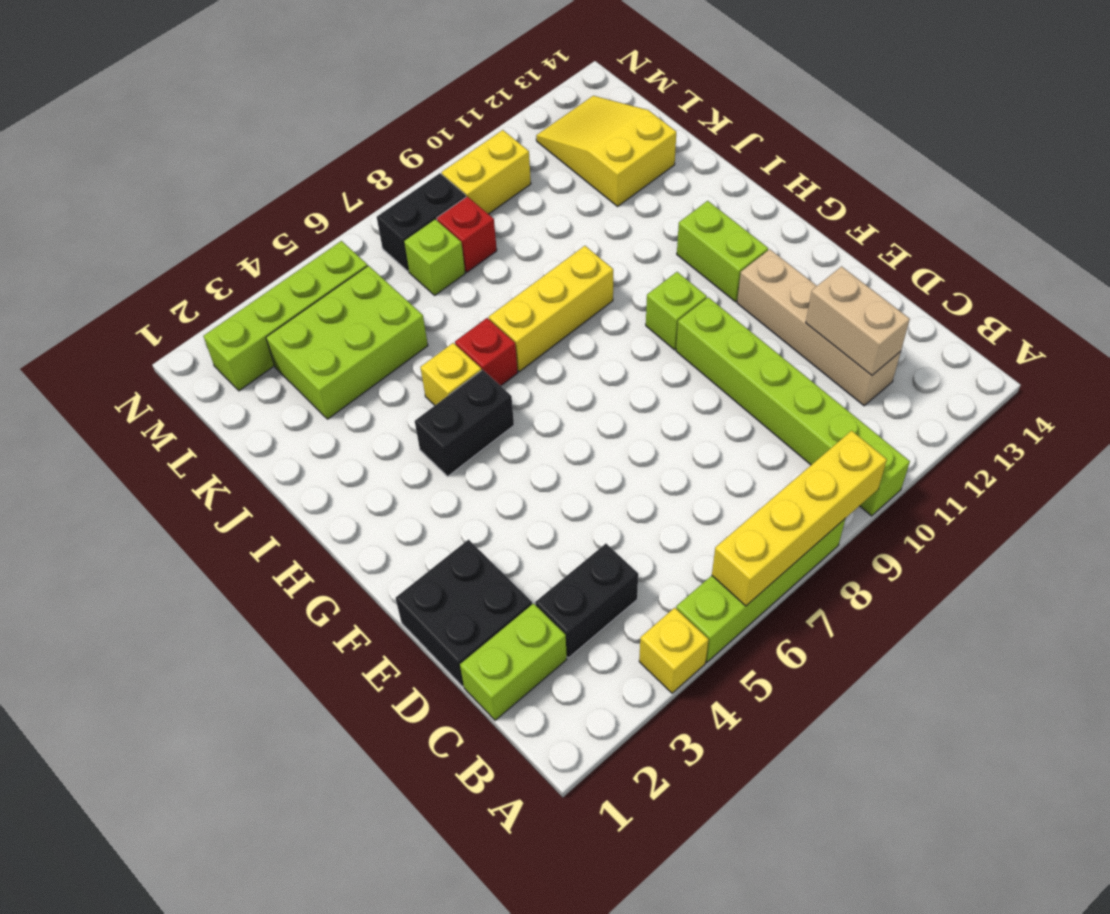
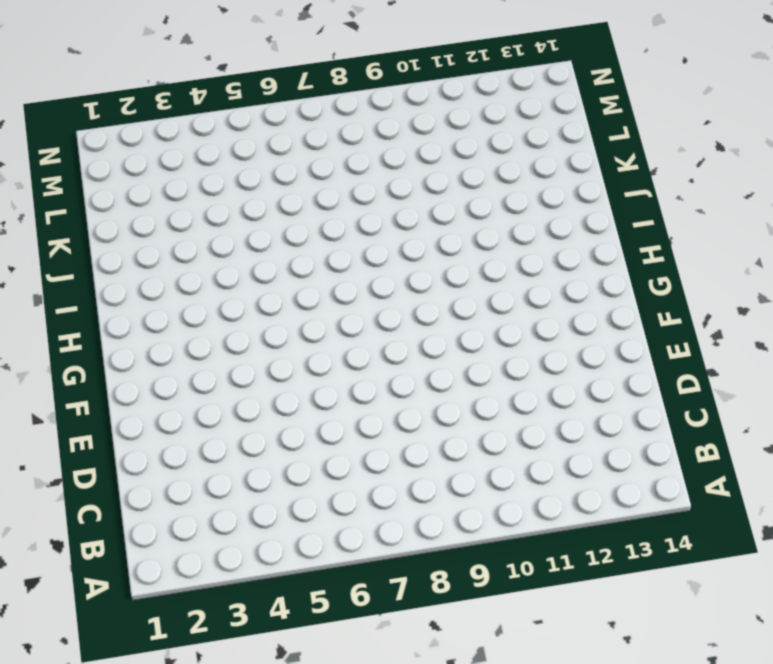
none -> yellow brick A4 level 1
none -> lime brick A5:A8 level 1
none -> lime brick A10:F10 level 1

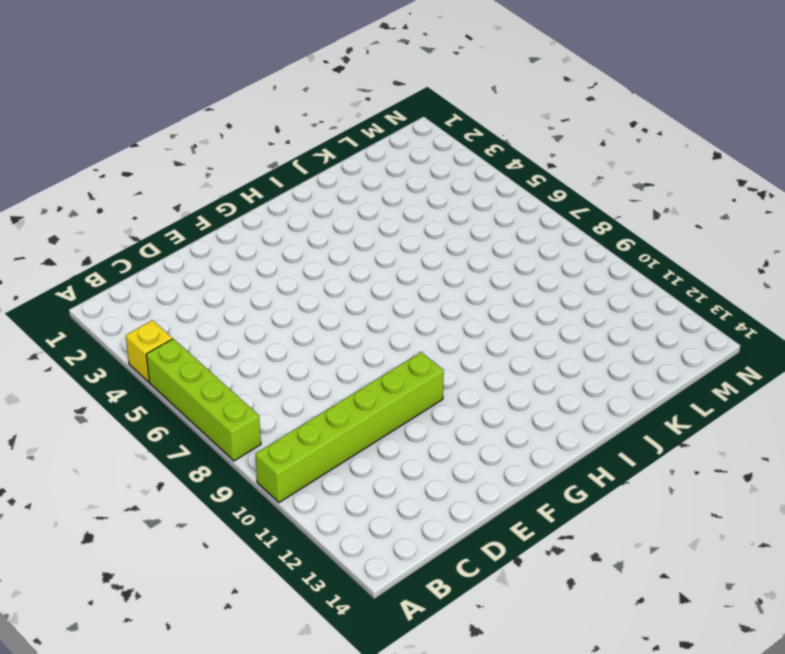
none -> lime brick C1:C2 level 1
none -> black brick C3:C4 level 1
none -> tan brick C12:F12 level 1

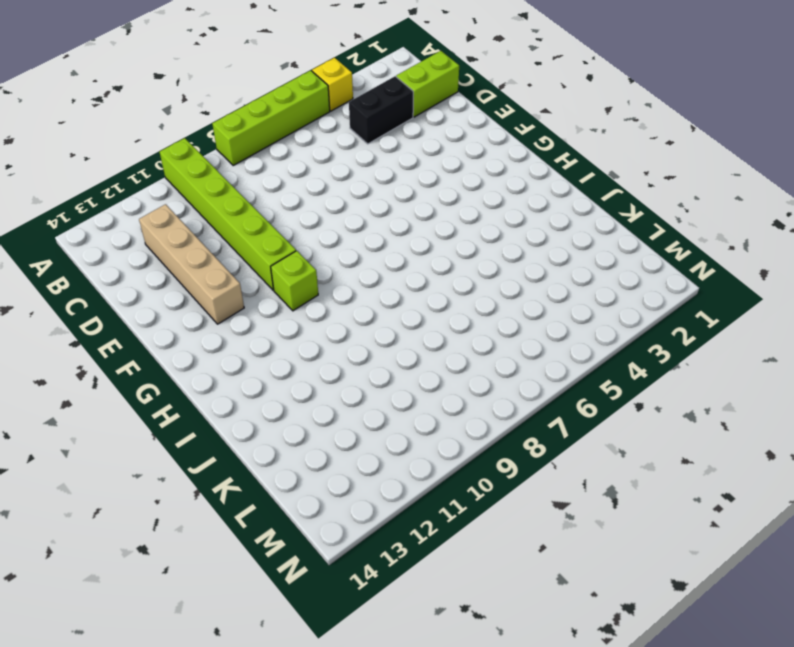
none -> black brick D1:E2 level 1
none -> lime brick G12:H12 level 1
none -> black brick H4:H5 level 1

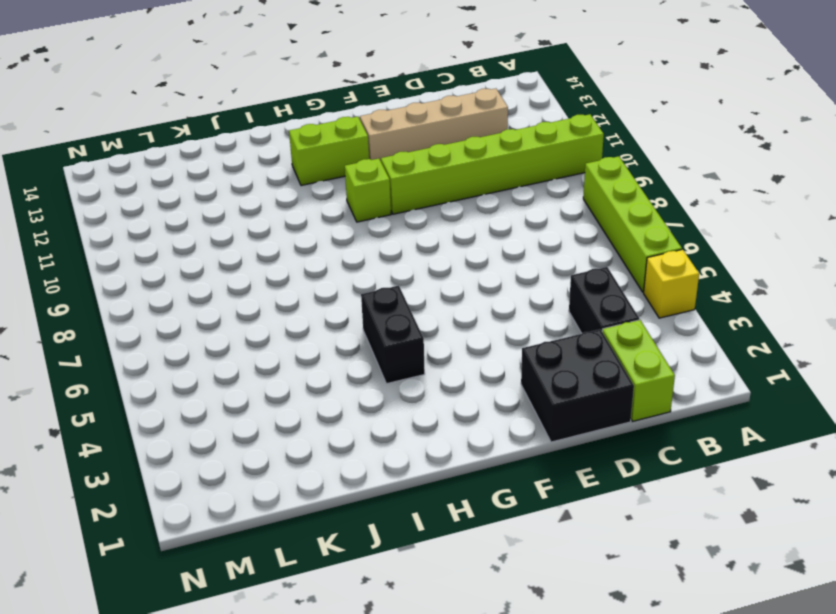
none -> yellow brick I5 level 1
none -> red brick I6 level 1
none -> yellow brick I7:I9 level 1

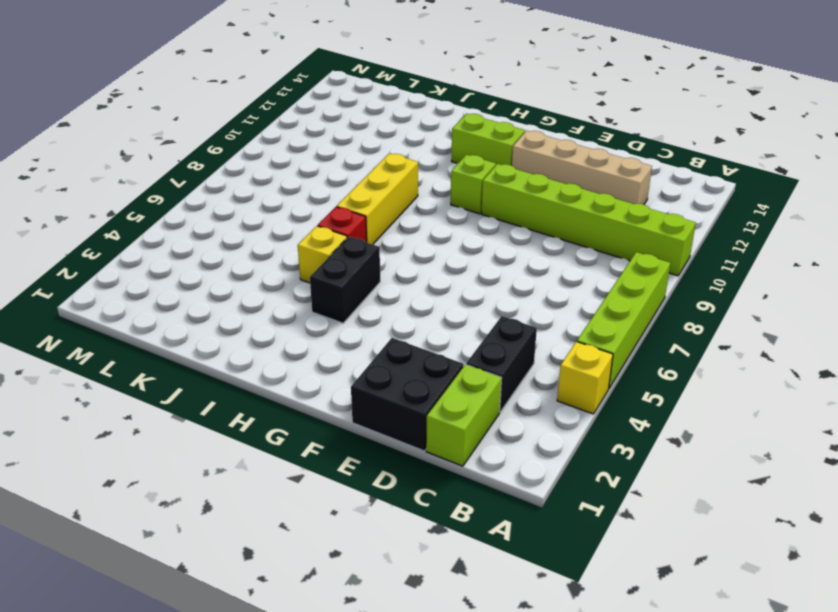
none -> lime brick K3:L5 level 1
none -> yellow slope K12:M13 level 1 top K
none -> lime brick L7 level 1

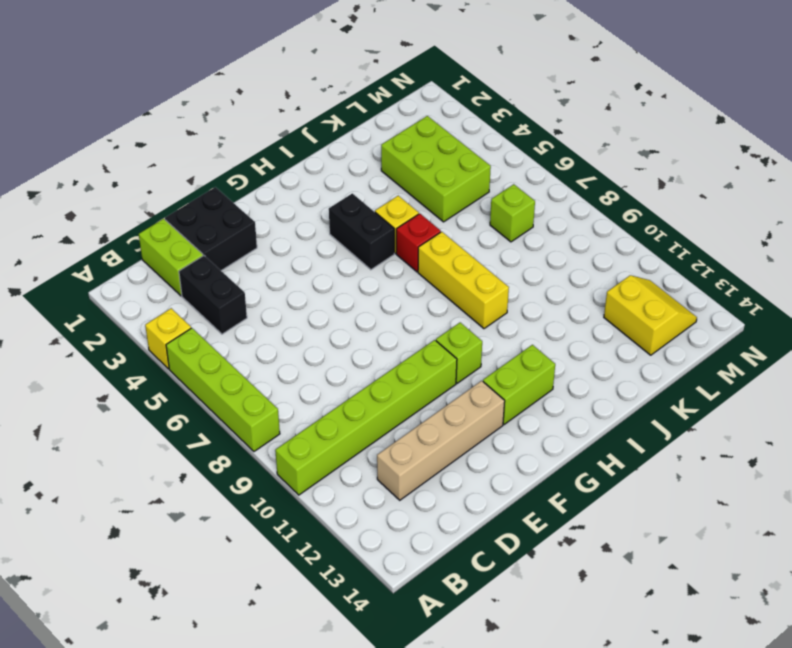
yellow slope L12:M13 level 1 top L -> yellow slope K12:M13 level 1 top K
none -> red brick L8 level 1
none -> lime brick M2:M5 level 1
none -> black brick M7:M8 level 1

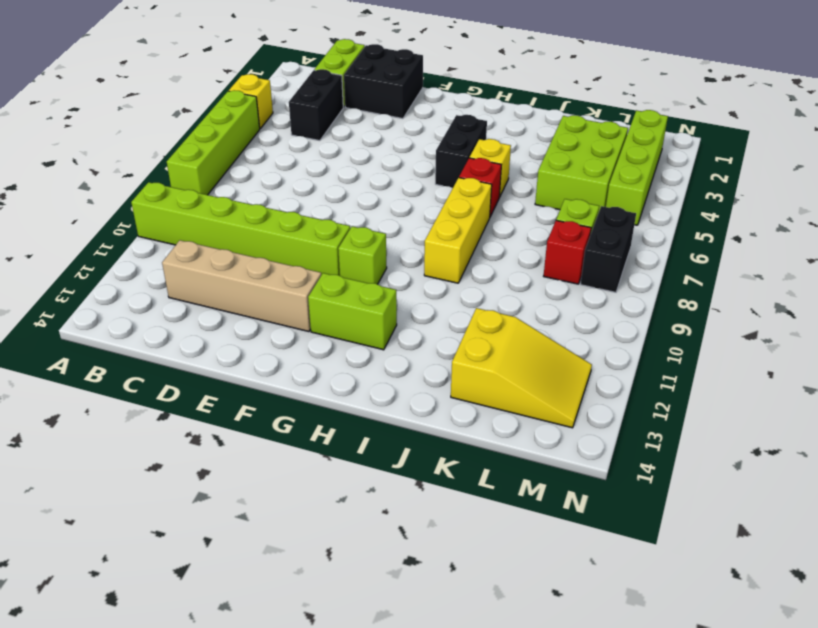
none -> yellow brick M9:M10 level 1
none -> yellow brick A6:A9 level 2
none -> tan brick C12:D12 level 2

